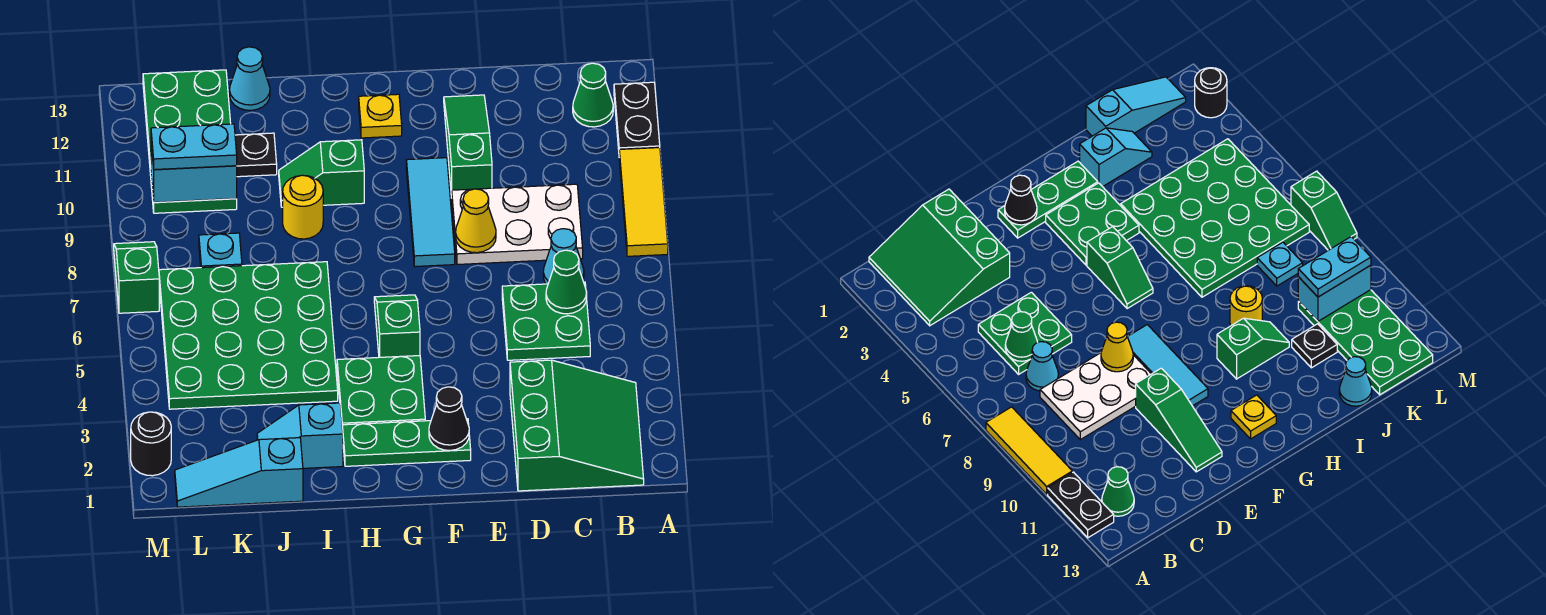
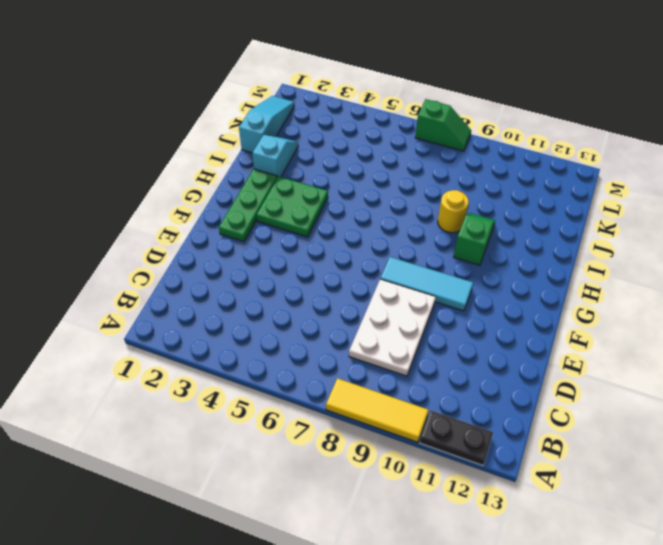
none -> green slope B1:D3 level 1 top D
none -> green cone B12 level 1
none -> green plate C5:D6 level 1

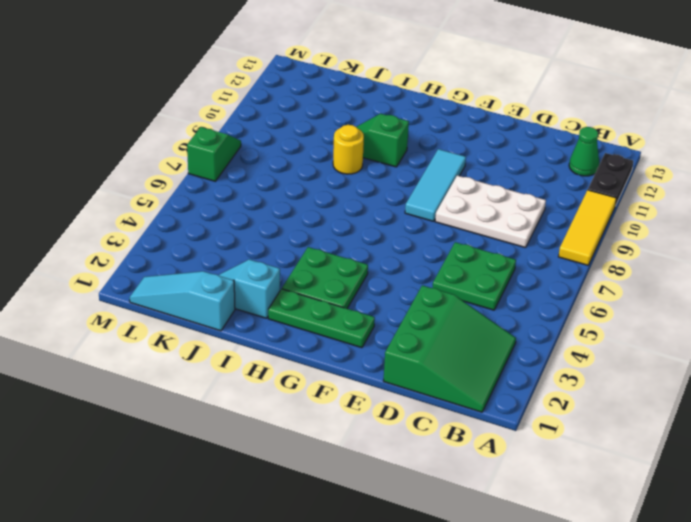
none -> cyan cone C7 level 1
none -> green slope E10:E12 level 1 top 10
none -> green slope G5:G6 level 1 top 5

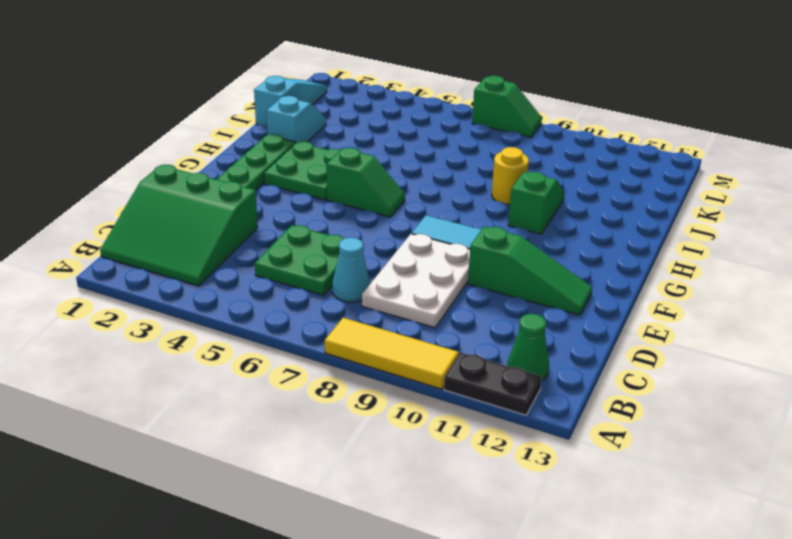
none -> yellow plate G12 level 1
none -> green plate I4:L7 level 1
none -> black plate J11 level 1

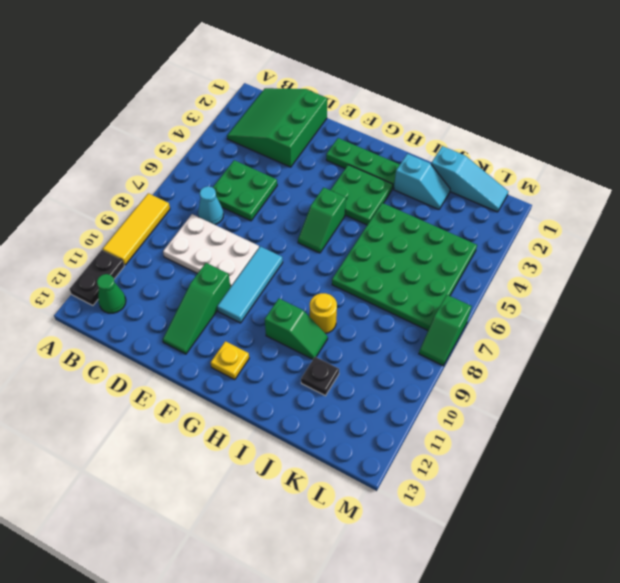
none -> cyan cone J13 level 1
none -> cyan plate K8 level 1
none -> green plate K10:L13 level 1

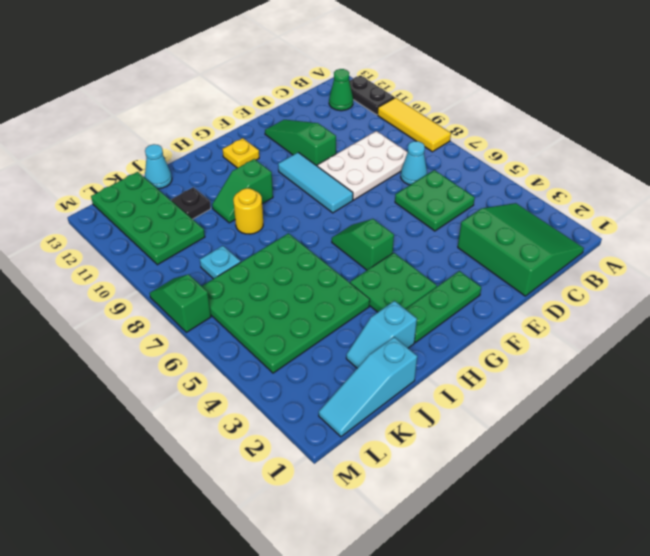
none -> black round brick M2 level 1
none -> green cone C6 level 2
none -> yellow cone E8 level 2

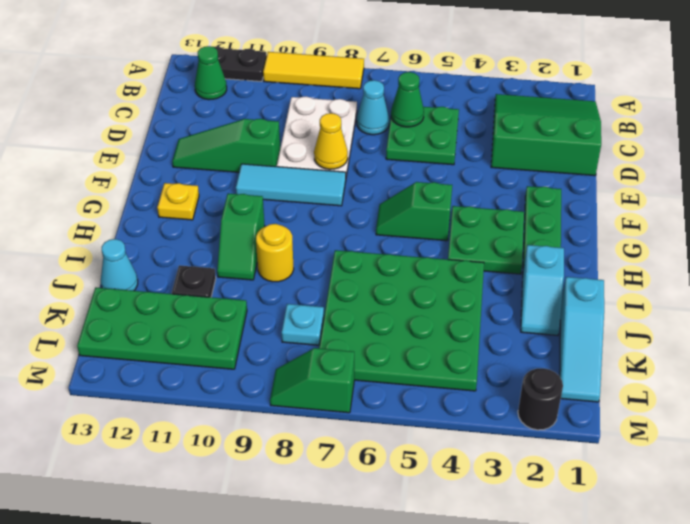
none -> black cone F2 level 2
none -> cyan brick K10:L10 level 2
none -> cyan plate K10:L10 level 3

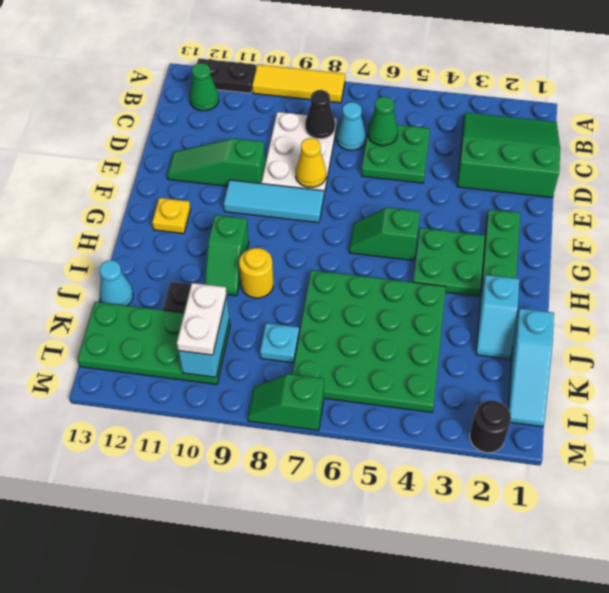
black cone C8 level 2 -> black cone F2 level 2
white plate K10:L10 level 3 -> cyan plate K10:L10 level 3

